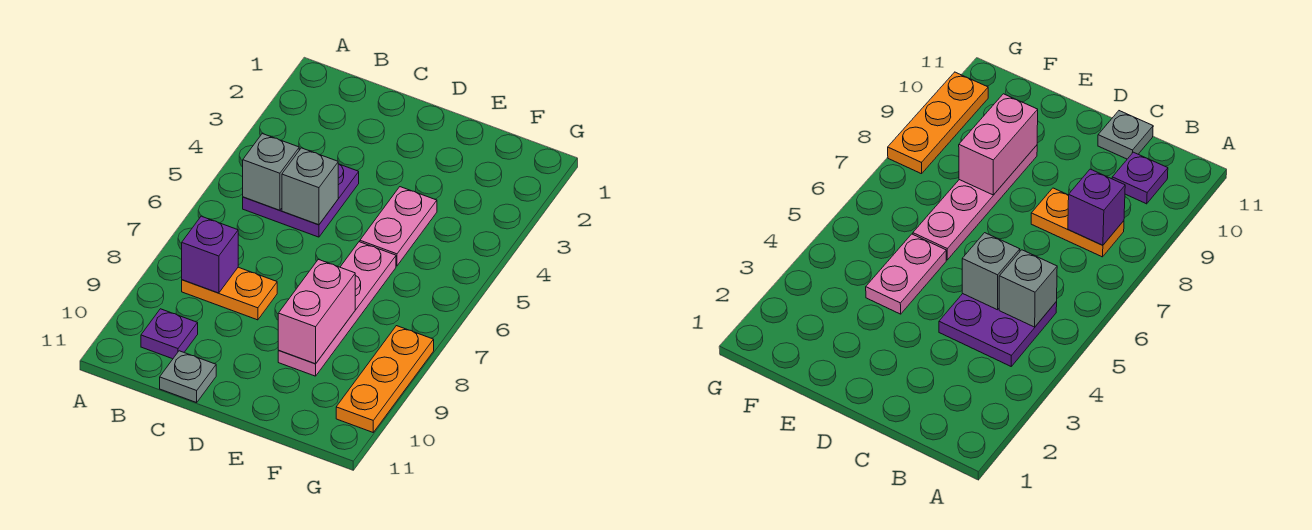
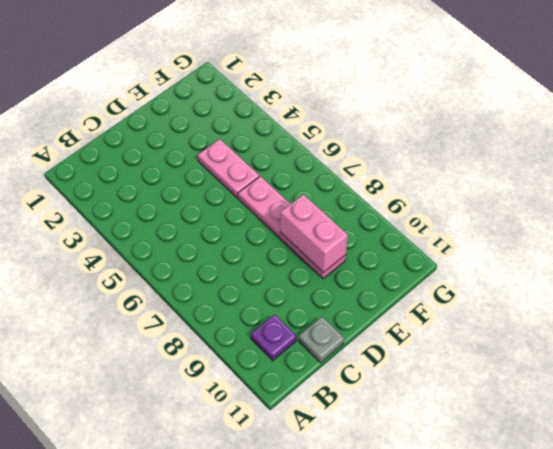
none -> purple plate B4:C5 level 1
none -> orange plate B8:C8 level 1

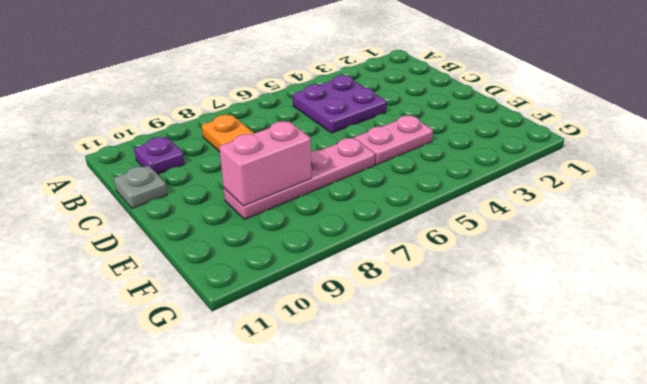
none -> orange plate G8:G10 level 1
none -> grey brick B5 level 2

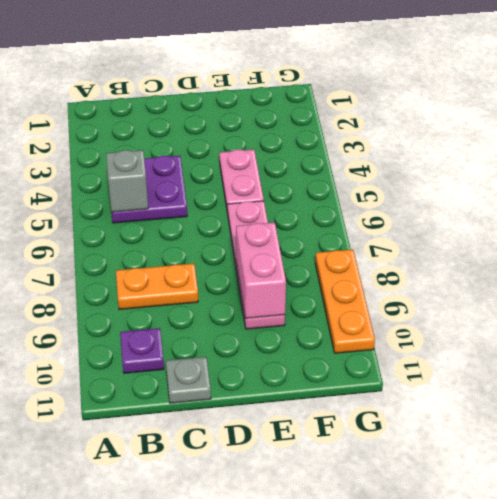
none -> purple brick B8 level 2
none -> grey brick C5 level 2

